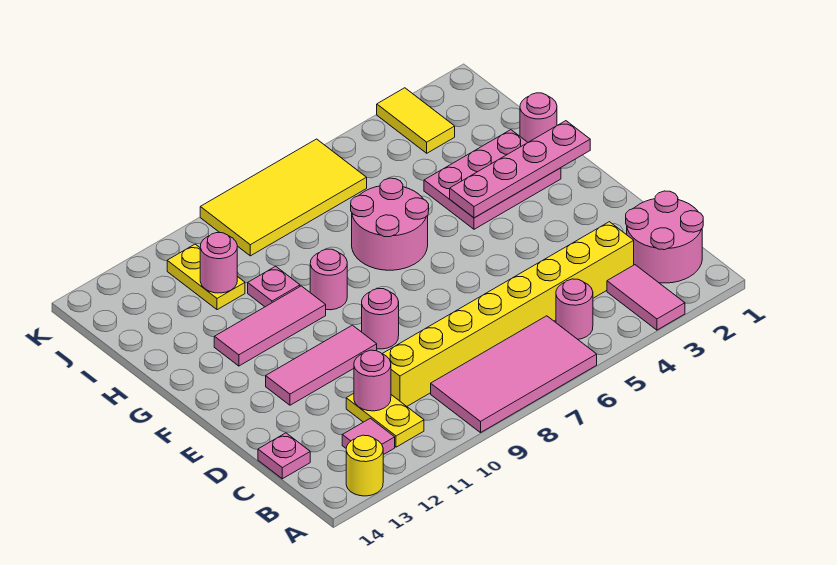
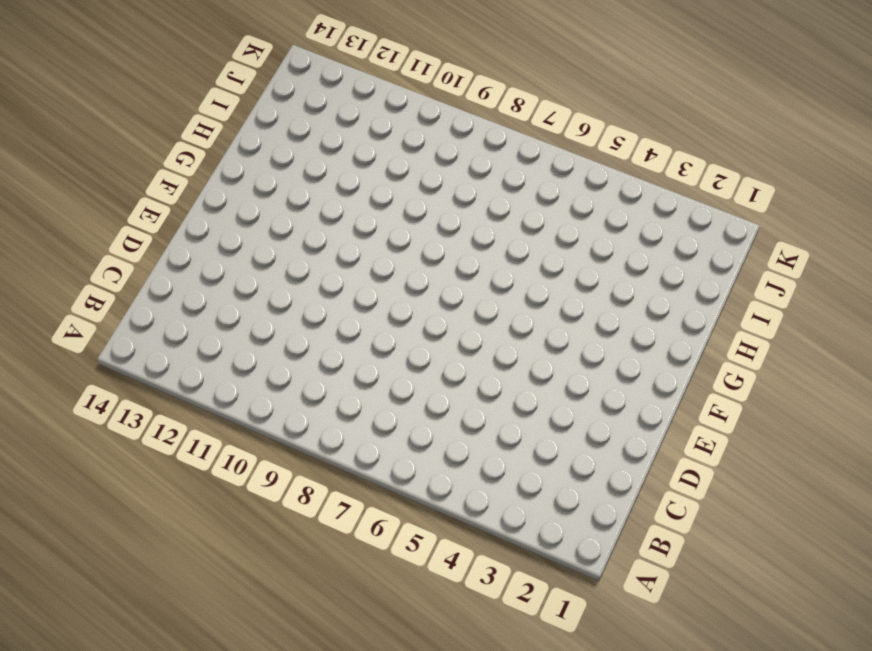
none -> pink tile A3:B3 level 1
none -> pink tile A6:B9 level 1
none -> yellow round brick A13 level 1

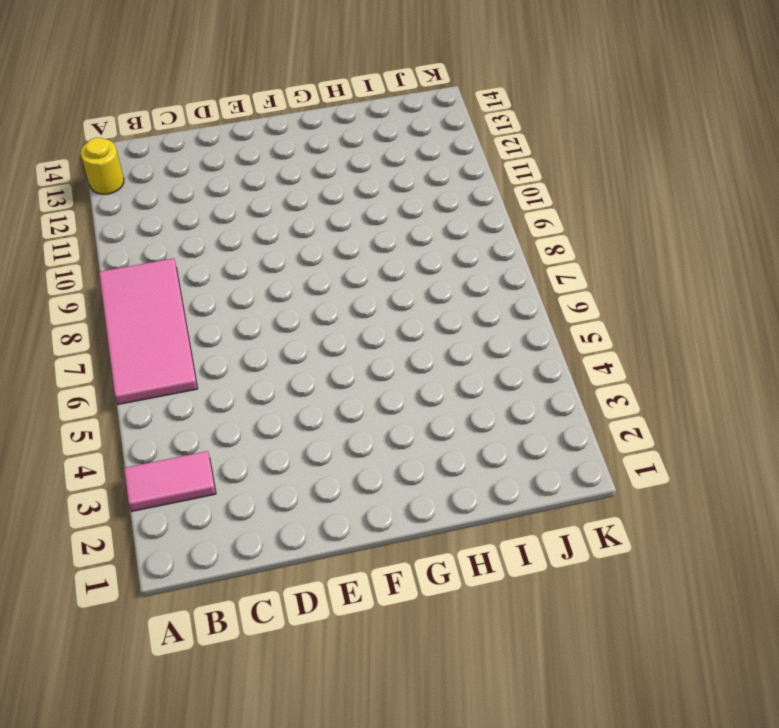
none -> pink round brick B1:C2 level 1
none -> pink round brick B5 level 1
none -> yellow plate B11:C11 level 1

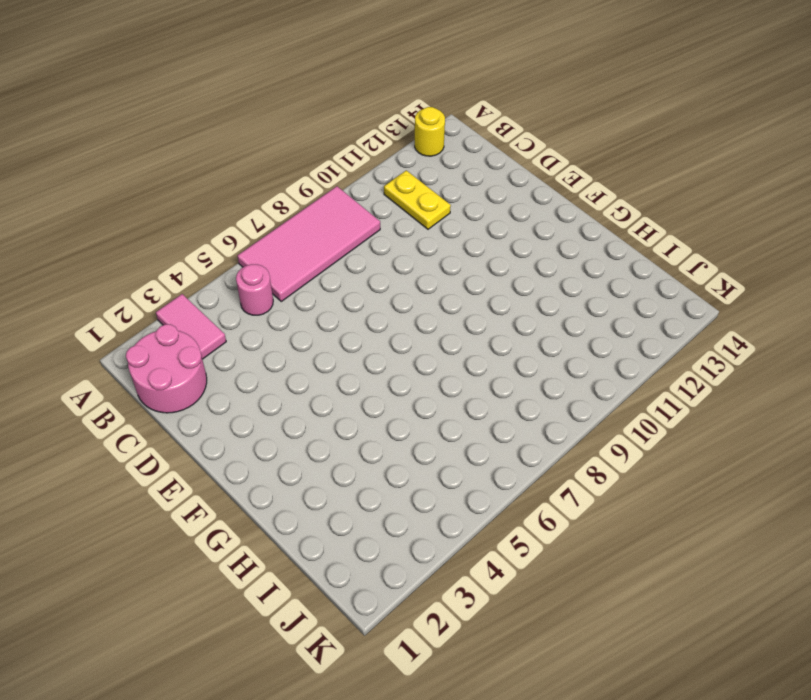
none -> pink tile B12 level 1
none -> yellow brick C3:C10 level 1
none -> pink plate C14 level 1

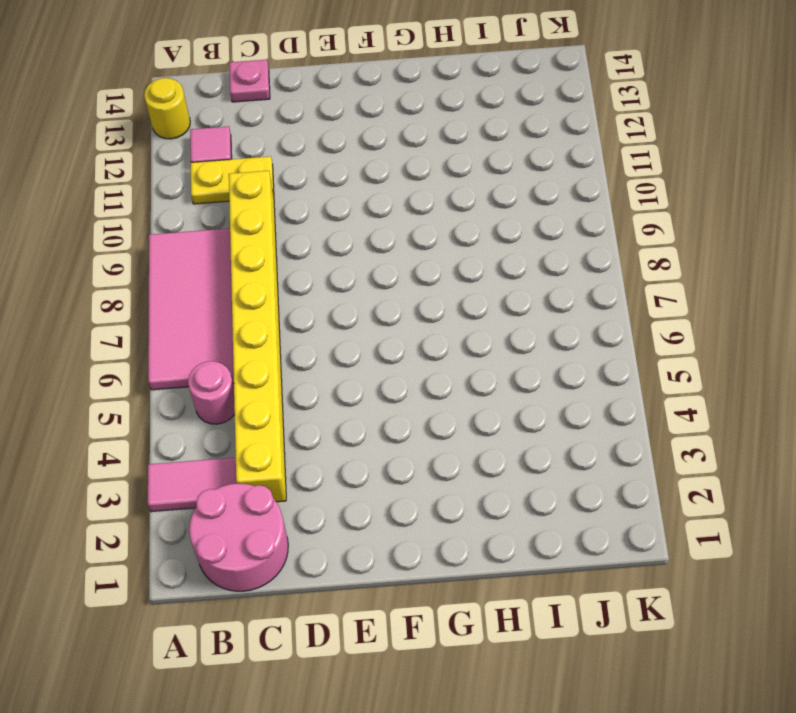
none -> pink round brick E9 level 1
none -> pink tile E10:E12 level 1
none -> pink plate G2:H4 level 1

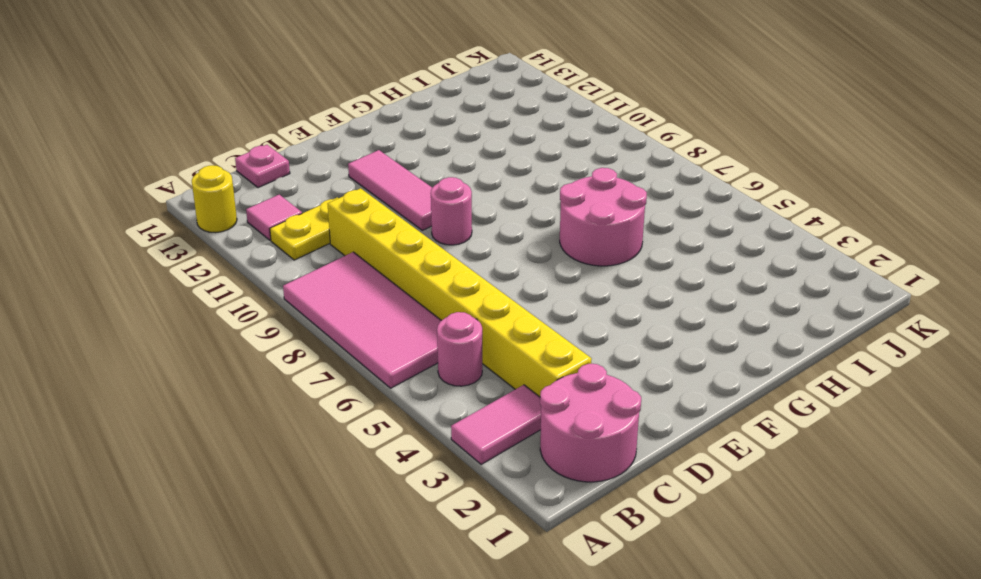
none -> pink plate G2:H4 level 1
none -> pink round brick G9 level 1
none -> pink tile G10:G12 level 1

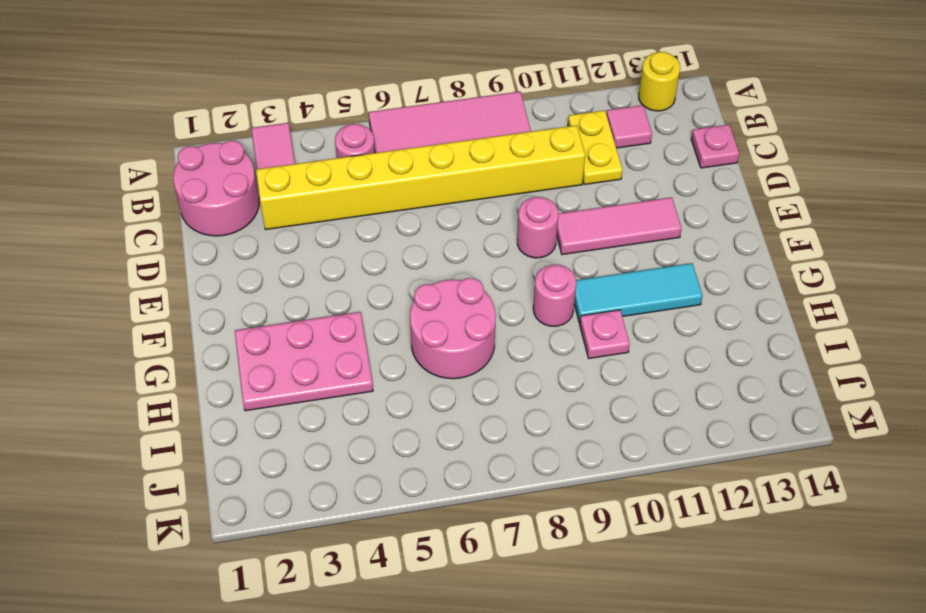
cyan tile G10:G12 level 1 -> pink tile G10:G12 level 1
none -> pink round brick H1 level 1
none -> yellow plate I11:J11 level 1
none -> yellow tile J3:K3 level 1

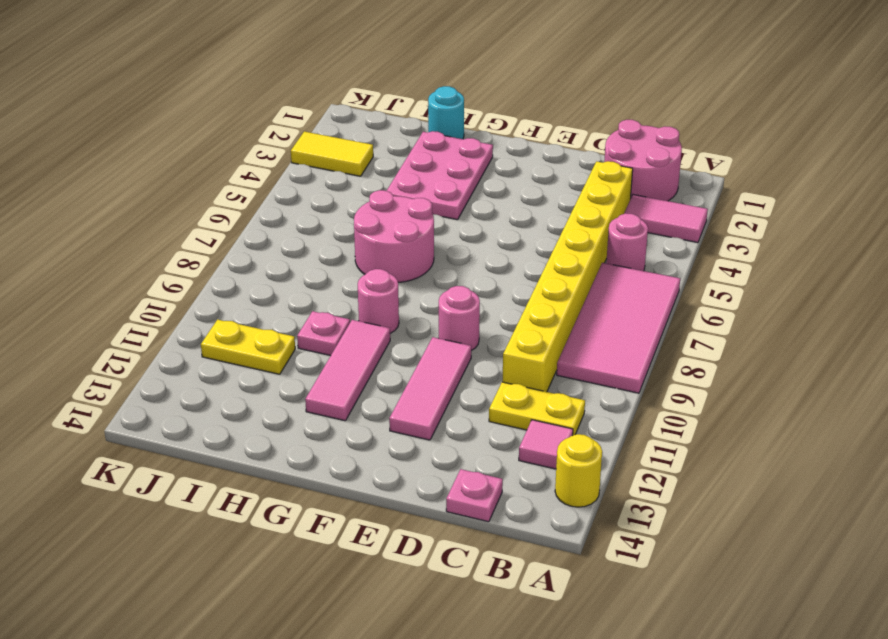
cyan round brick H1 level 1 -> pink round brick H1 level 1
none -> yellow tile J6:K9 level 1
none -> pink round brick C11 level 2
none -> pink plate G1:G4 level 2

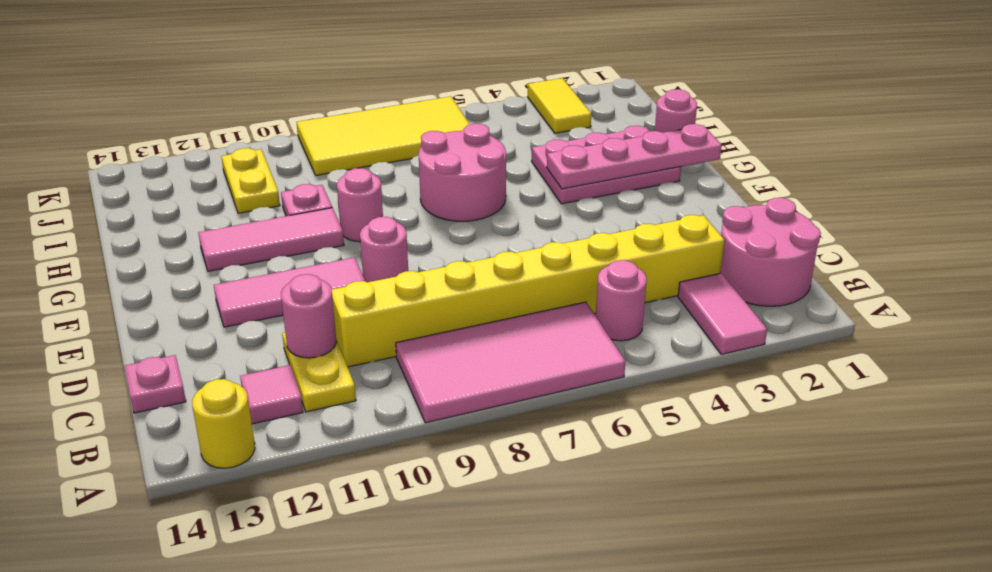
none -> pink round brick I11 level 2

